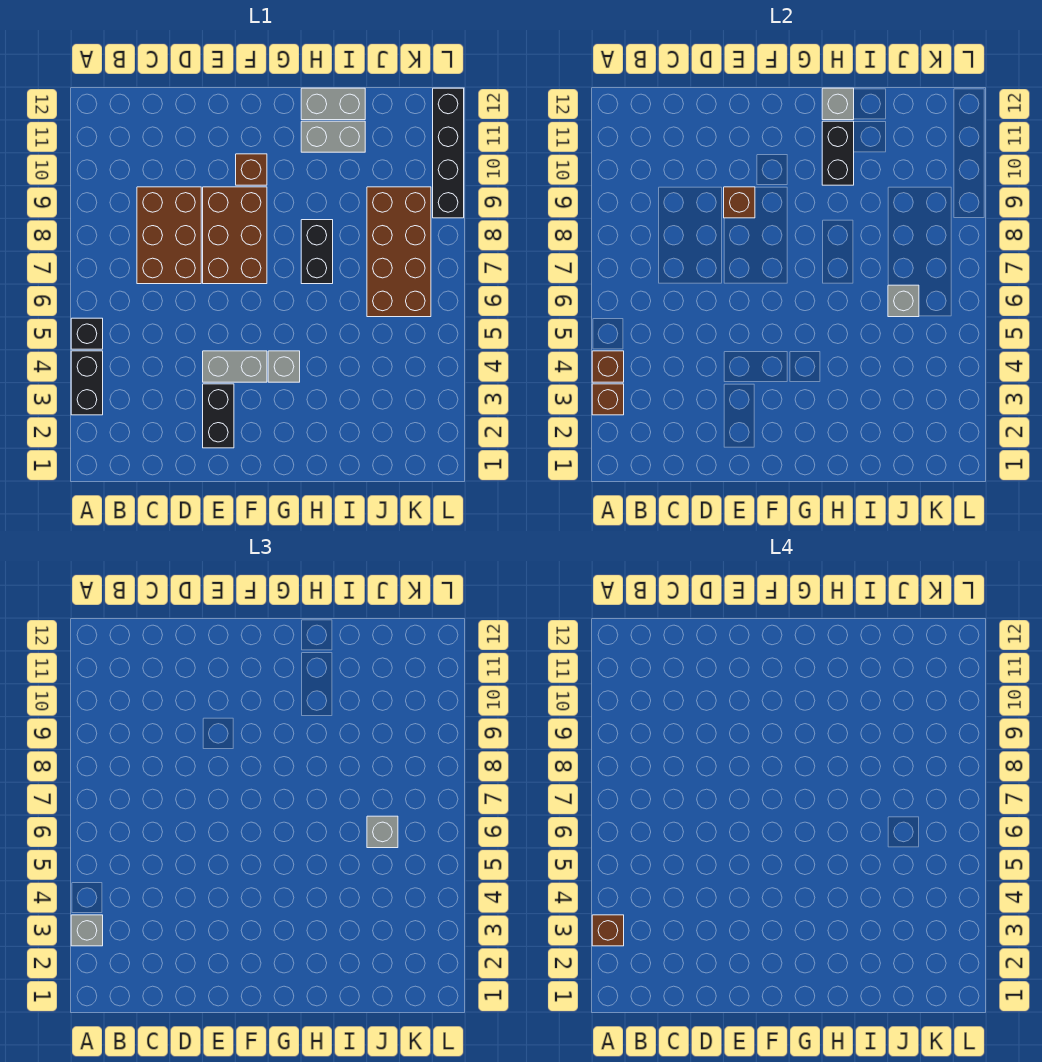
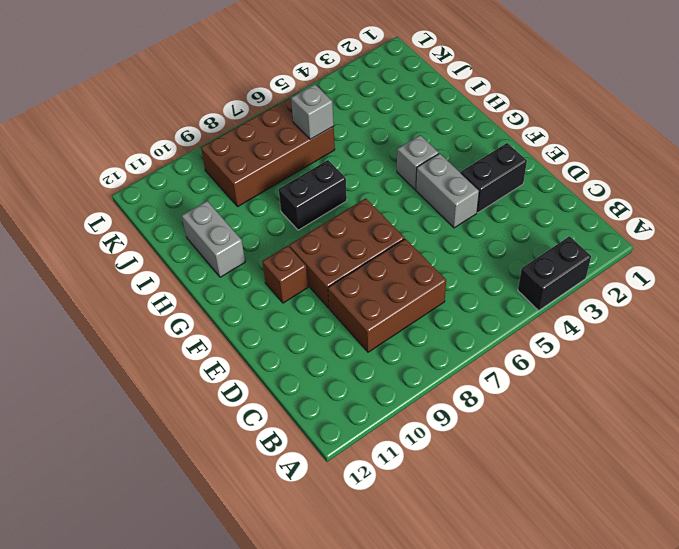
none -> black brick A5 level 1
none -> grey brick H12:I12 level 1
none -> black brick L9:L12 level 1

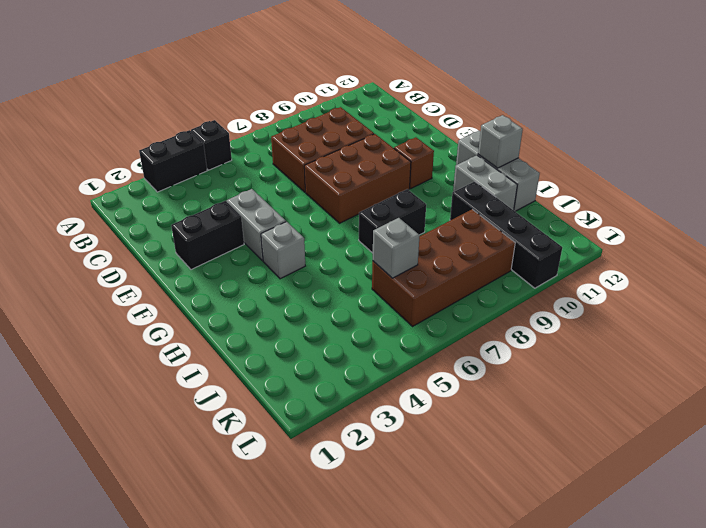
grey brick G12:I12 level 1 -> grey brick H12:I12 level 1
black brick I10:L10 level 1 -> black brick L9:L12 level 1
none -> brown brick A3 level 2
none -> brown brick A4 level 2
none -> brown brick E9 level 2

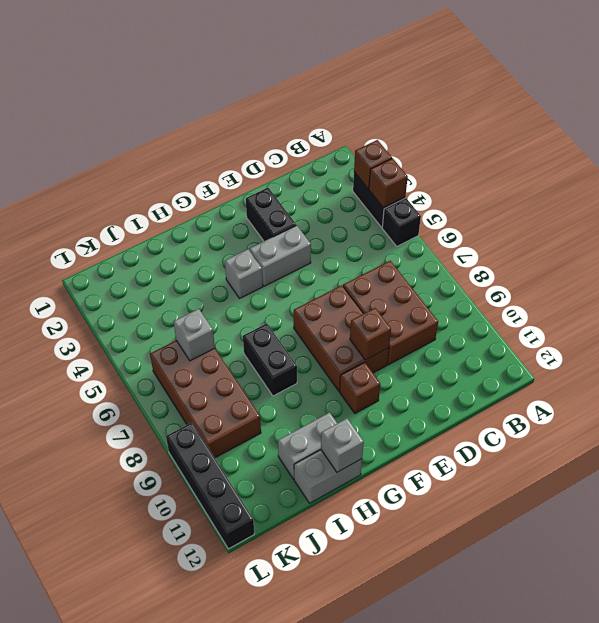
none -> black brick H10:H11 level 2
none -> grey brick A3 level 3
none -> grey brick J6 level 3

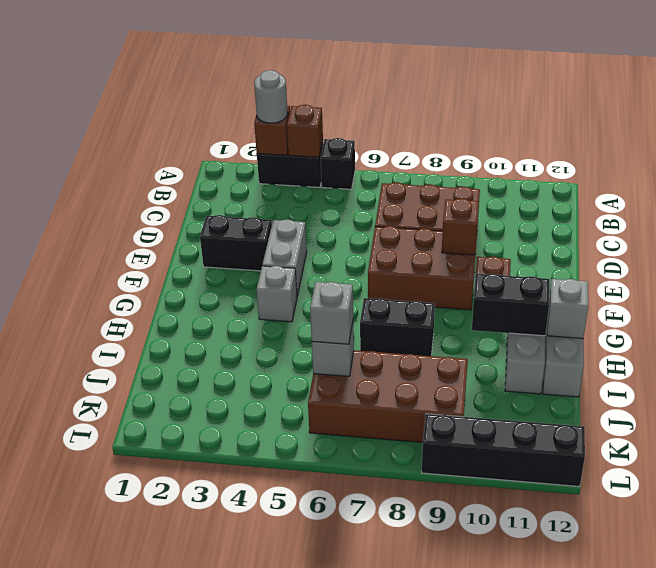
grey round brick A3 level 3 -> grey brick A3 level 3
none -> brown brick A3 level 4

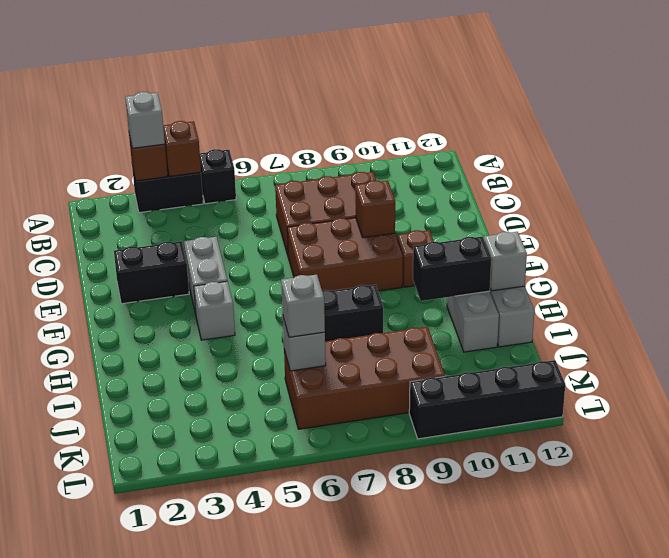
none -> brown brick A3 level 4

